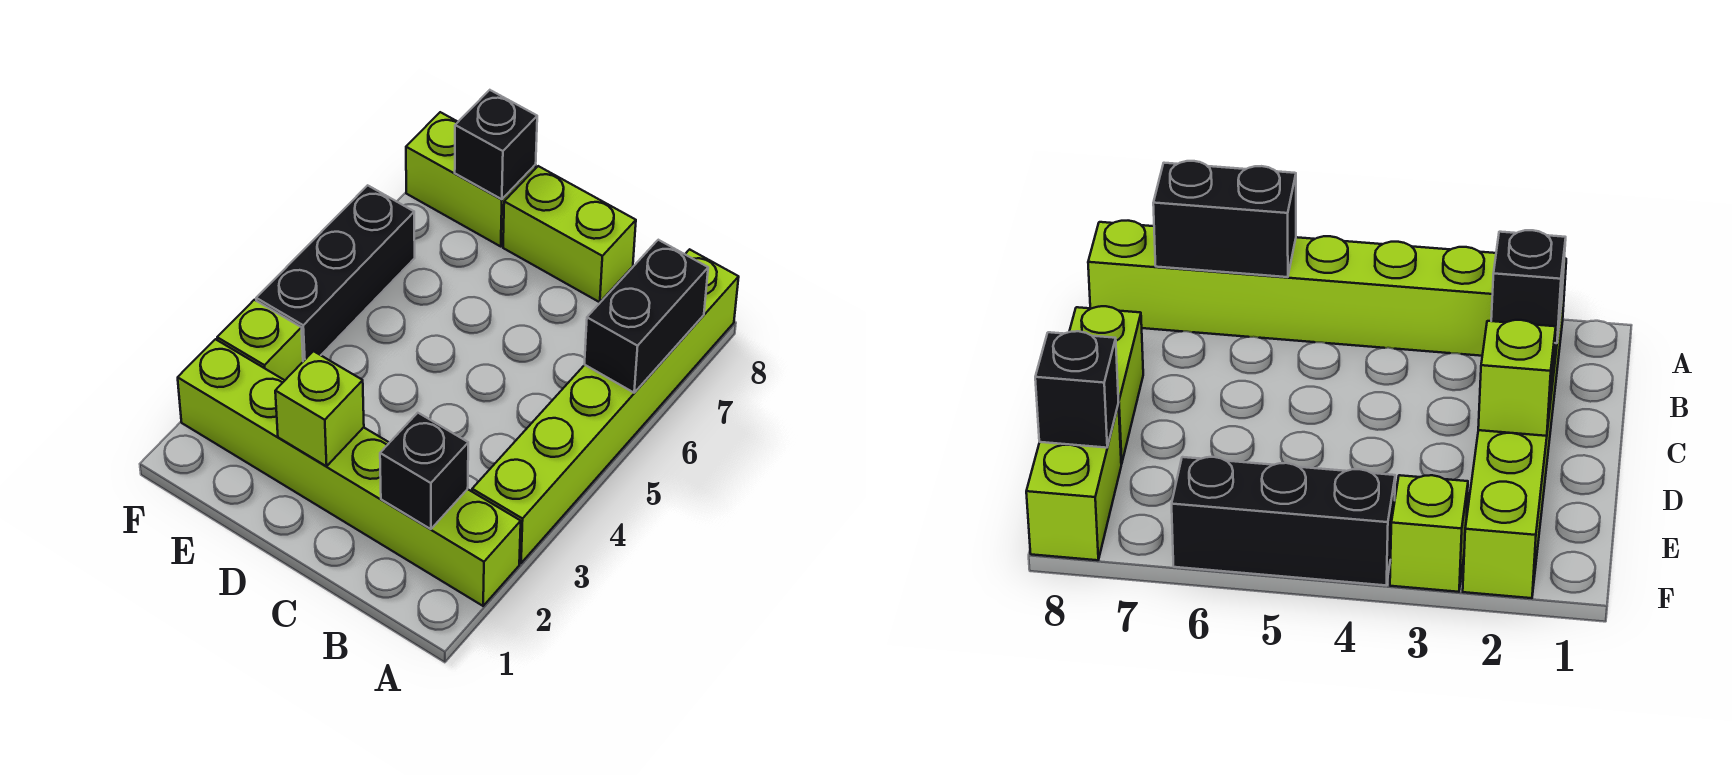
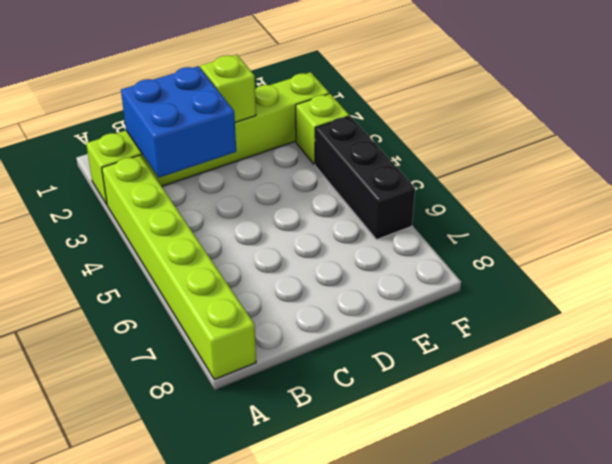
blue brick B2:C3 level 2 -> black brick B2 level 2
none -> lime brick C8:D8 level 1
none -> lime brick E8:F8 level 1

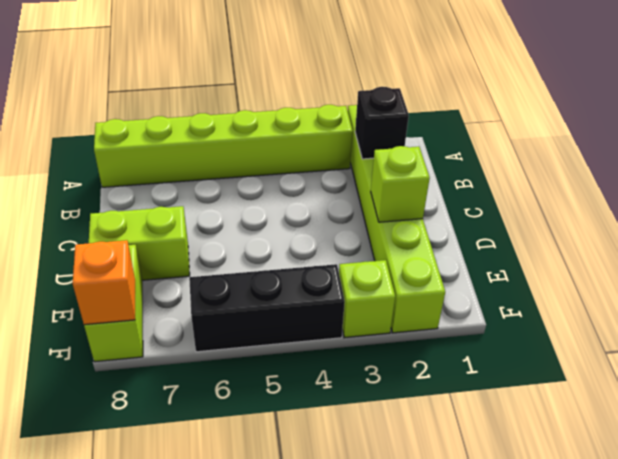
lime brick D7:D8 level 1 -> lime brick C8:D8 level 1
orange brick F8 level 2 -> none
none -> black brick A6:A7 level 2
none -> black brick E8 level 2

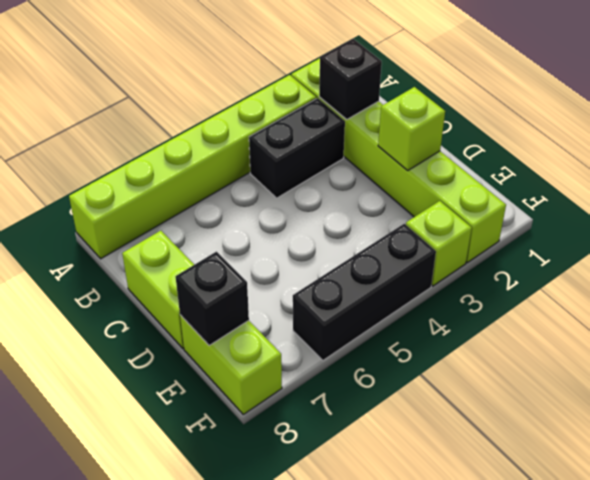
black brick B3:B4 level 1 -> black brick A6:A7 level 2

